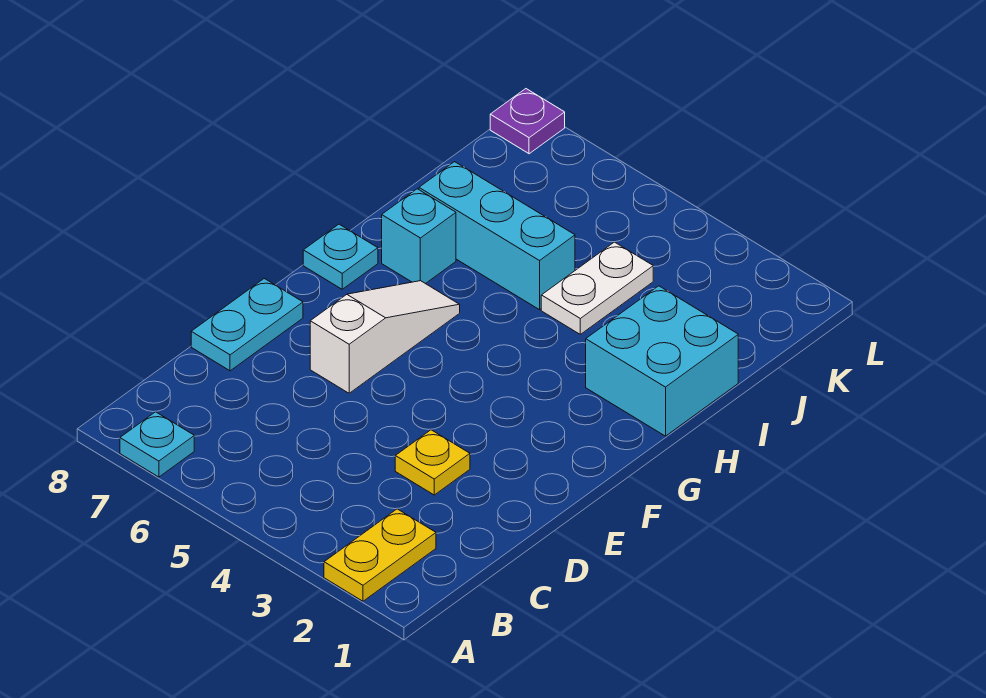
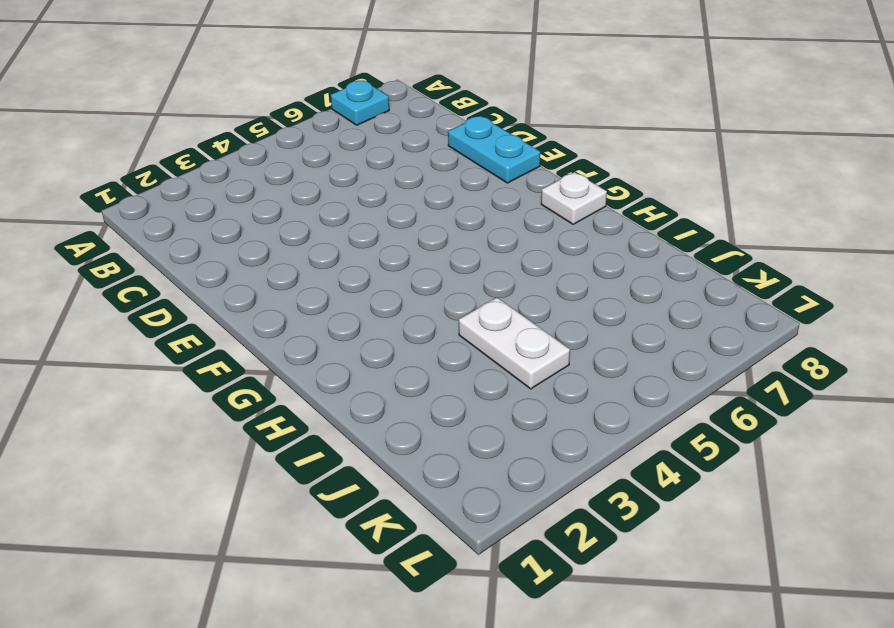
white plate G8 level 1 -> cyan plate G8 level 1
none -> yellow plate A2:B2 level 1
none -> yellow plate D3 level 1

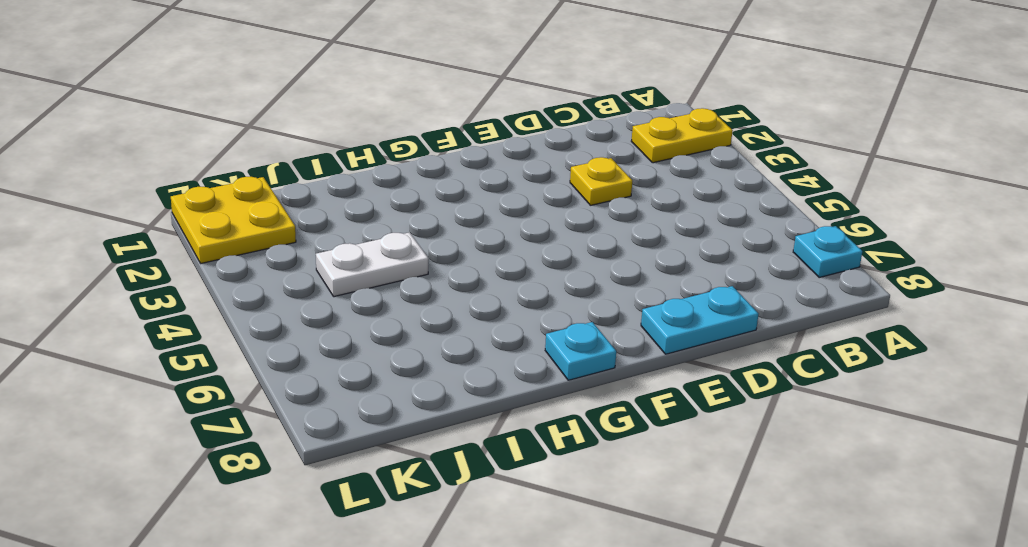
yellow plate K1:L2 level 1 -> none
none -> white slope E6:G6 level 1 top E
none -> cyan brick H1:I2 level 1

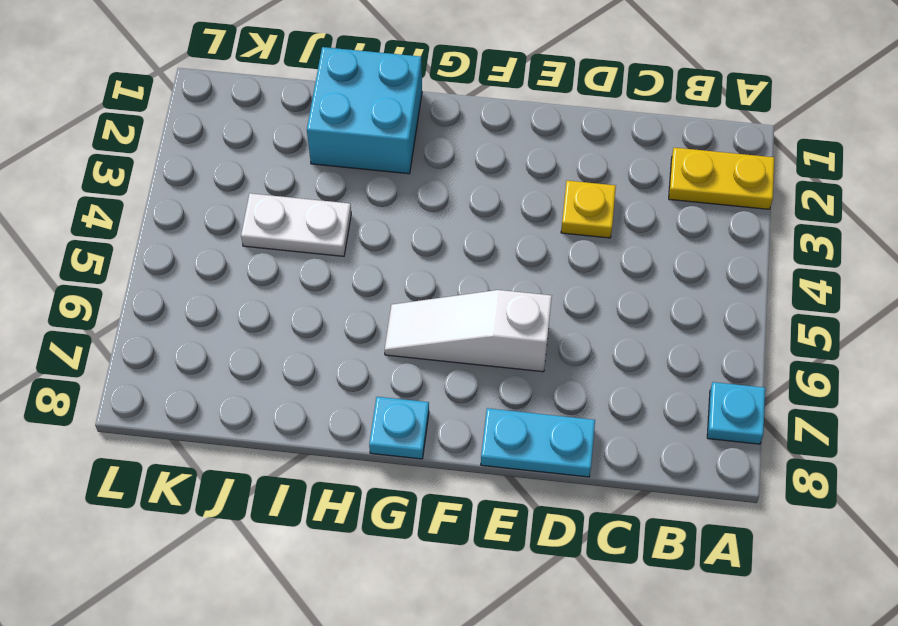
none -> cyan brick H7 level 1
none -> cyan brick I5:I7 level 1

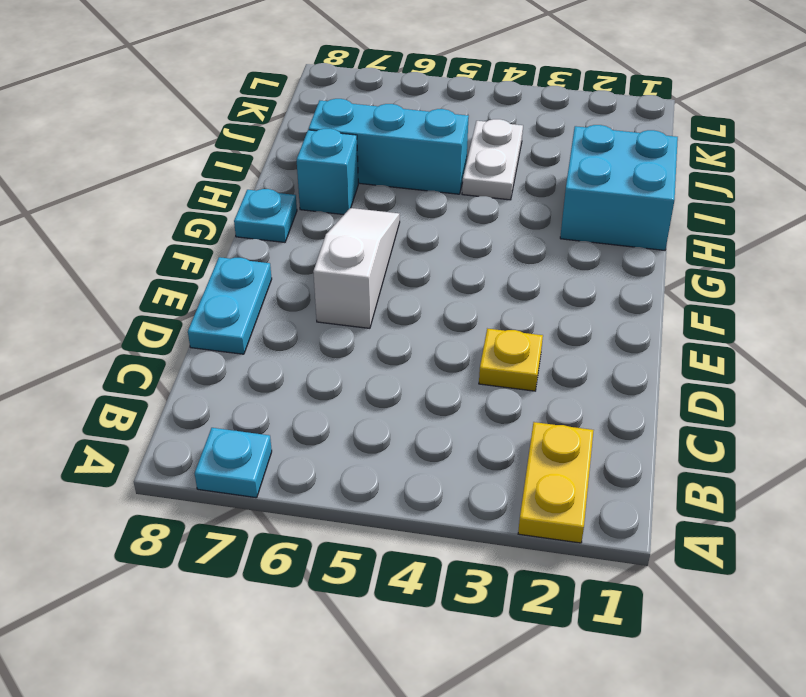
none -> purple plate L8 level 1

